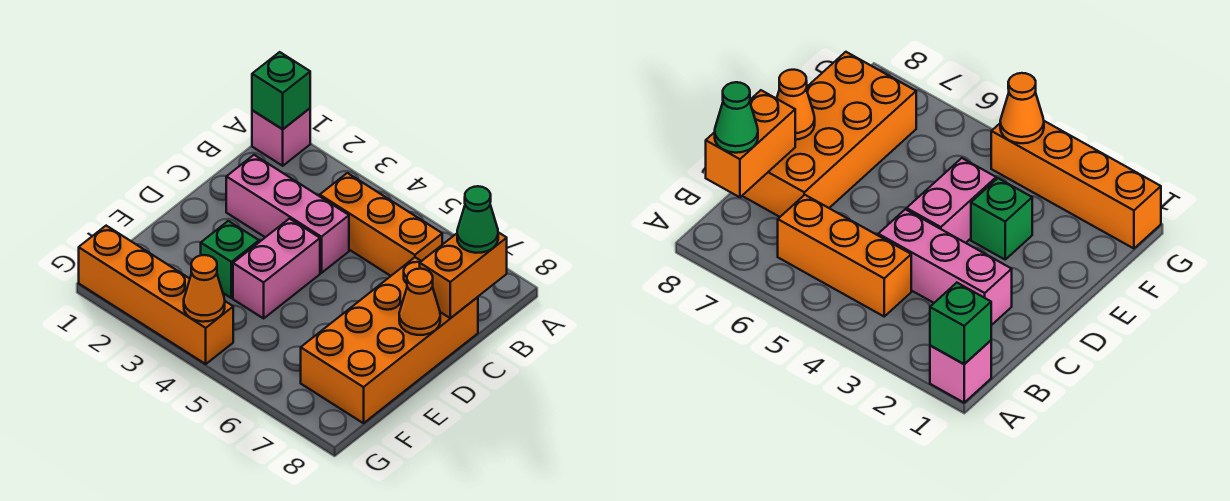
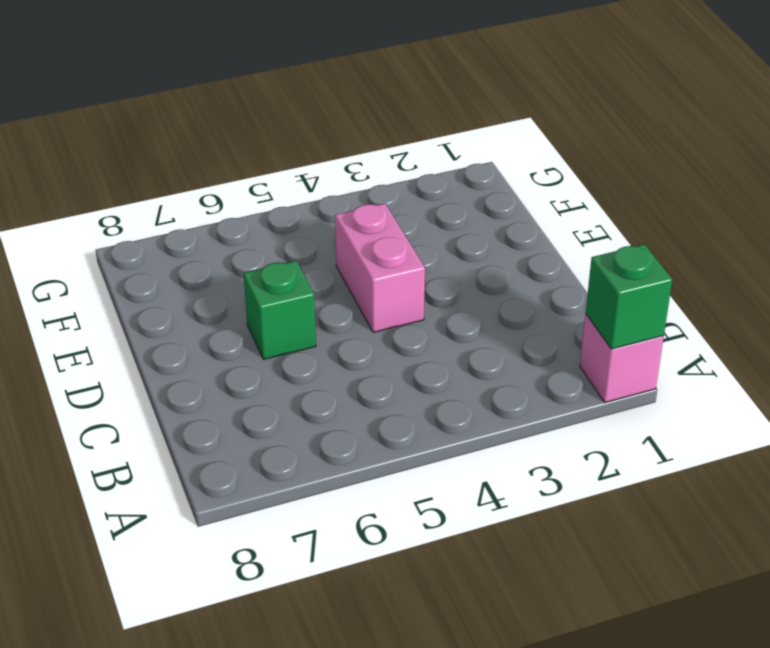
green brick D6 level 1 -> green brick E3 level 1
none -> orange brick B4:B6 level 1
none -> pink brick C2:C4 level 1
none -> orange brick C7:F8 level 1

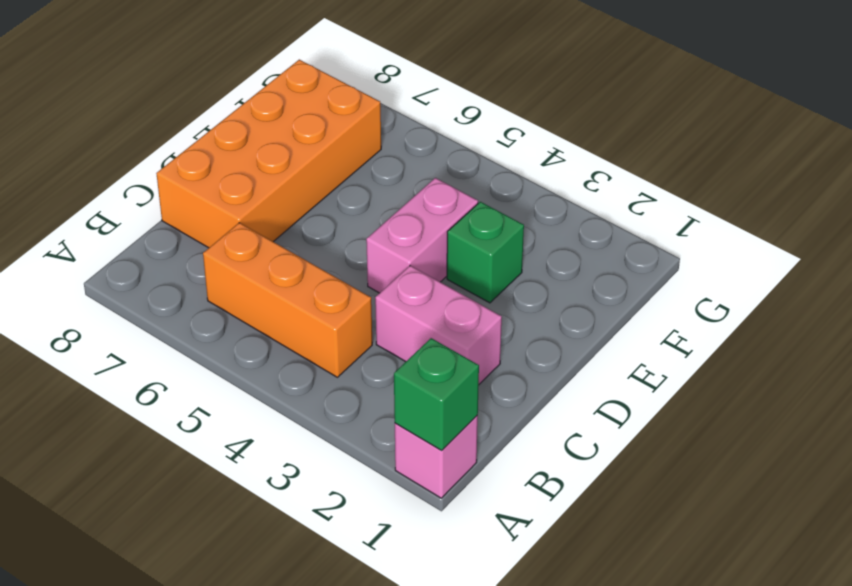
pink brick C2:C3 level 1 -> pink brick C2:C4 level 1
none -> orange brick G1:G4 level 1
none -> orange brick B8:C8 level 2
none -> orange cone D8 level 2

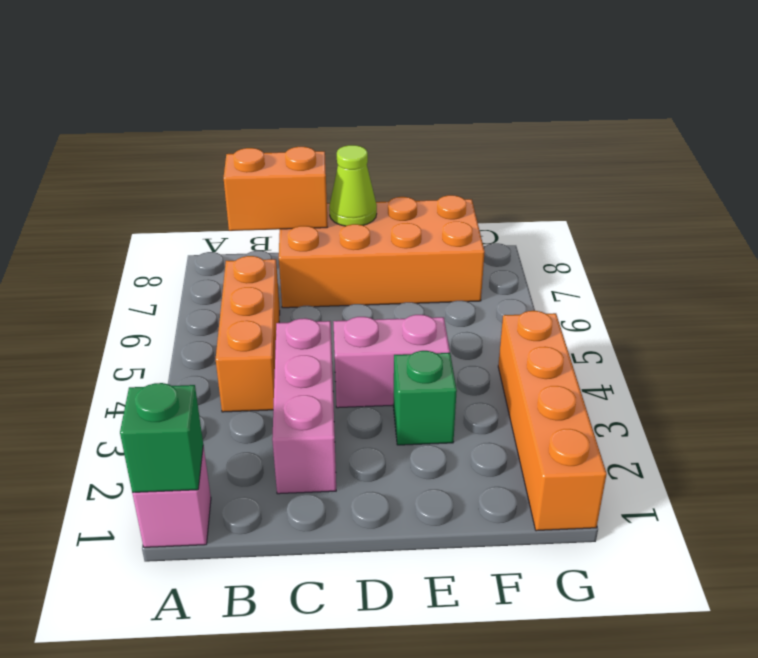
lime cone D8 level 2 -> orange cone D8 level 2
none -> orange cone G4 level 2
none -> green cone B8 level 3

